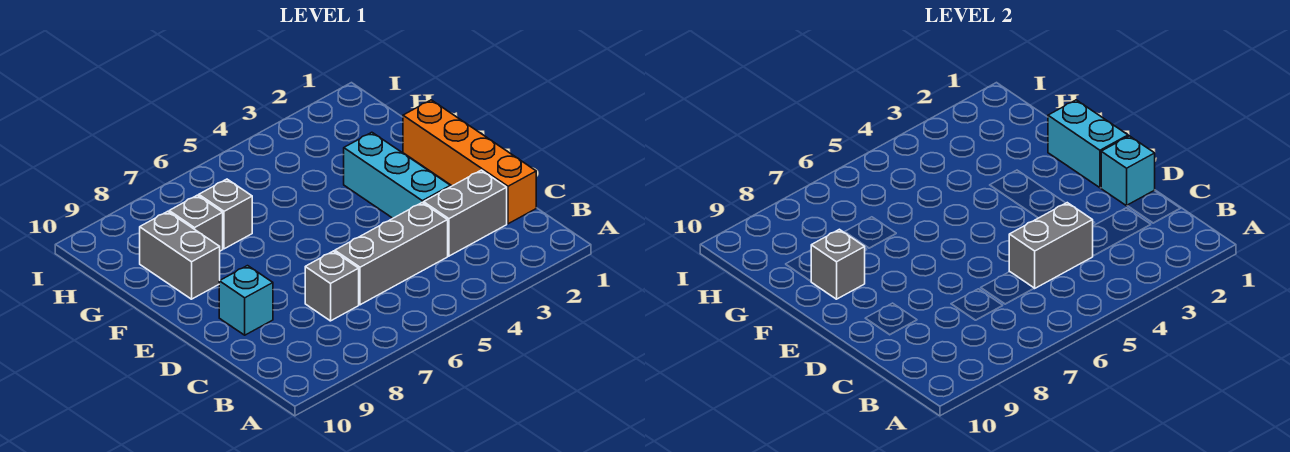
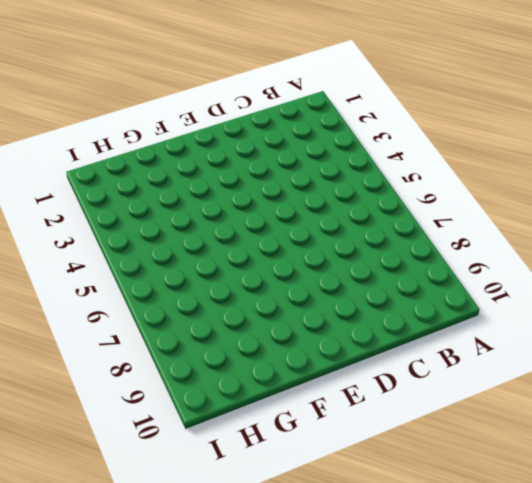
none -> orange brick C1:F1 level 1
none -> grey brick C2:C3 level 1
none -> grey brick C4:C6 level 1

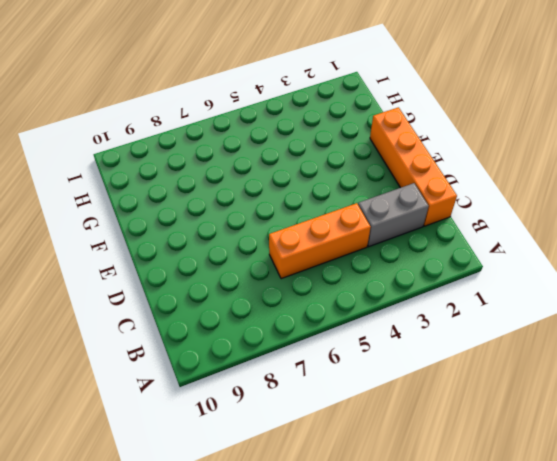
orange brick C4:C6 level 1 -> grey brick C4:C6 level 1
none -> grey brick C7 level 1
none -> cyan brick D3:F3 level 1
none -> cyan brick D9 level 1

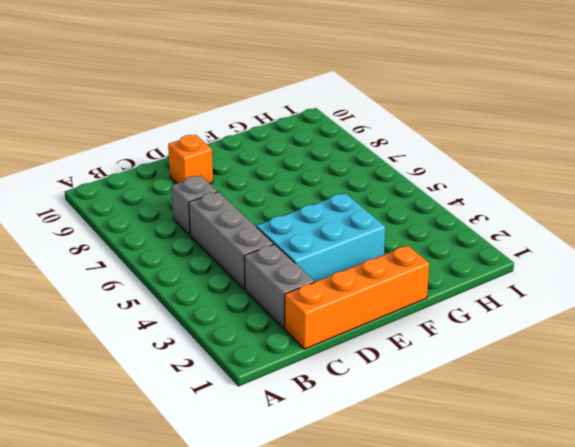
cyan brick D3:F4 level 1 -> cyan brick D3:F3 level 1
orange brick D9 level 1 -> cyan brick D9 level 1
none -> grey brick F9:G9 level 1
none -> grey brick G7 level 1
none -> grey brick G8 level 1

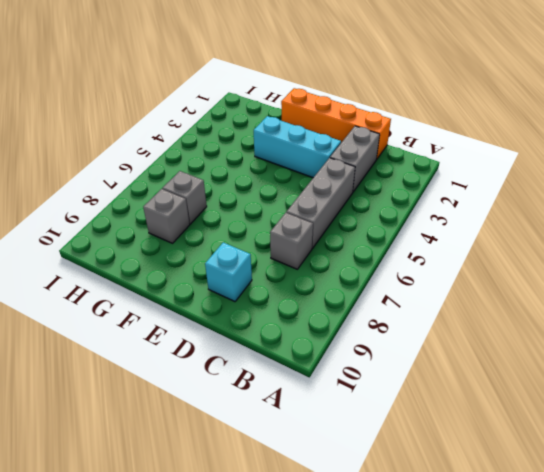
none -> grey brick F9:G9 level 1
none -> grey brick C4:C5 level 2
none -> cyan brick D1 level 2

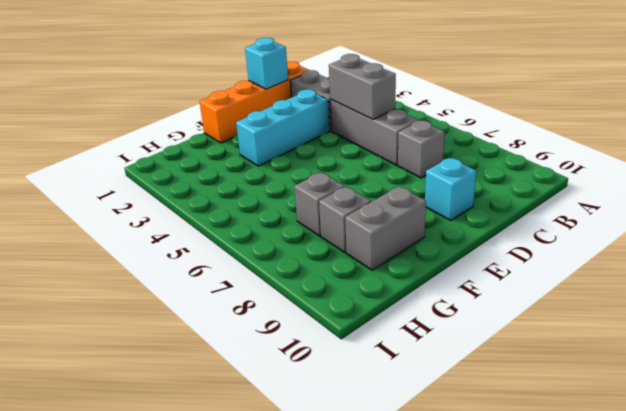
none -> cyan brick E1:F1 level 2
none -> grey brick F9 level 2

